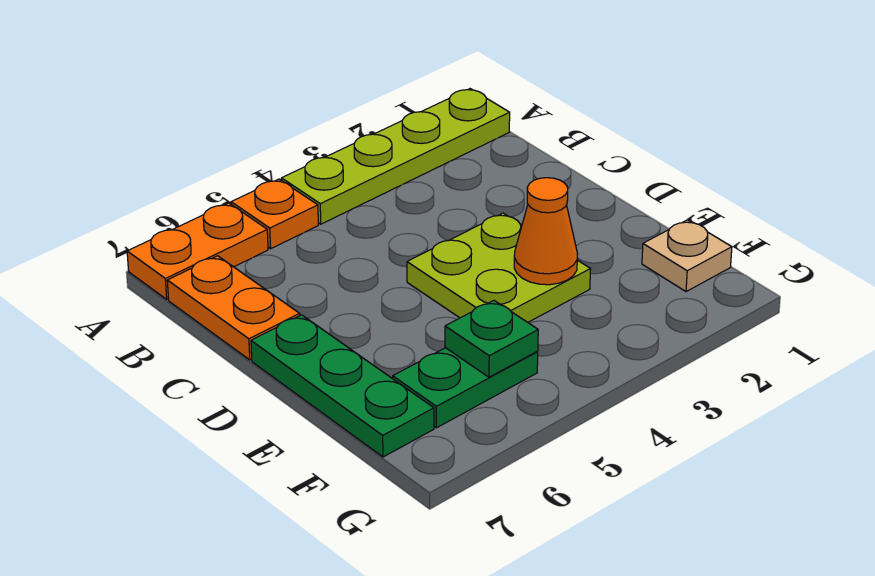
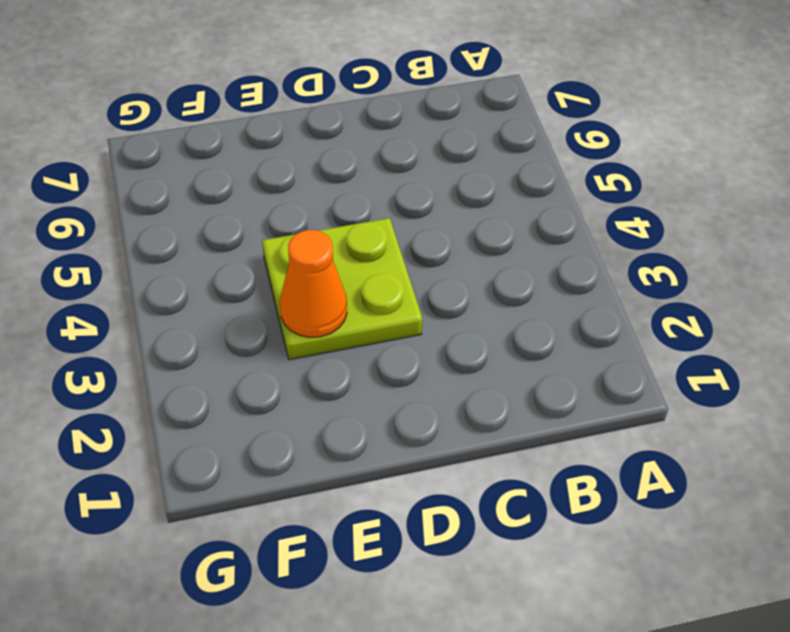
none -> lime plate A1:A4 level 1
none -> orange plate A5 level 1

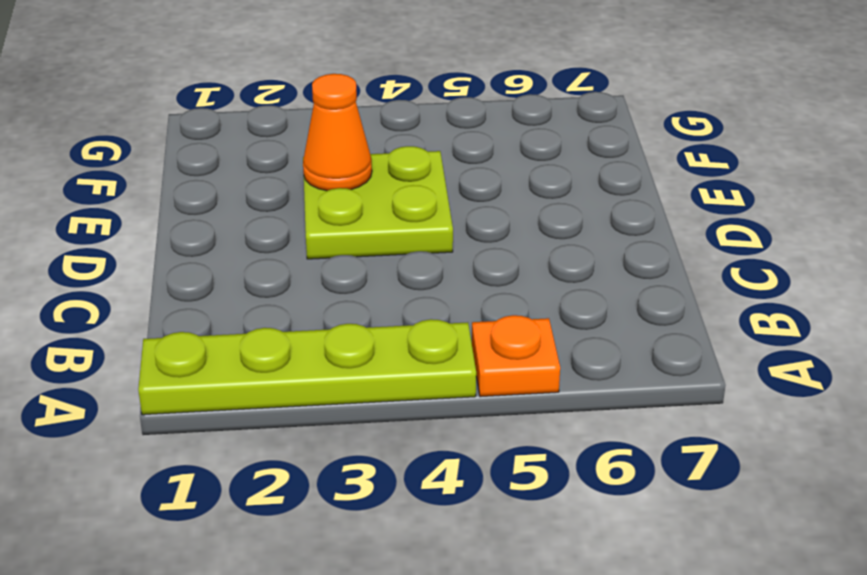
none -> orange plate A6:A7 level 1
none -> orange plate B7:C7 level 1

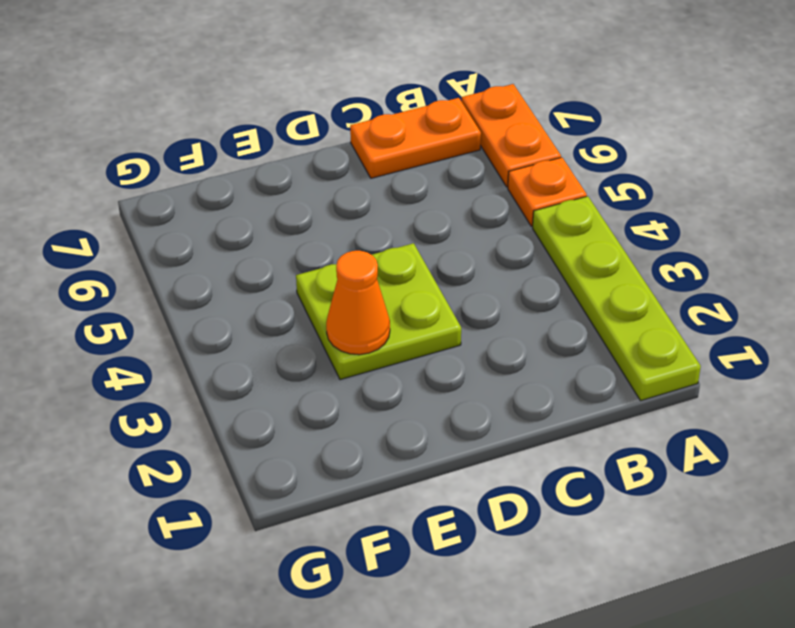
none -> green plate D7:F7 level 1
none -> tan plate F1 level 1

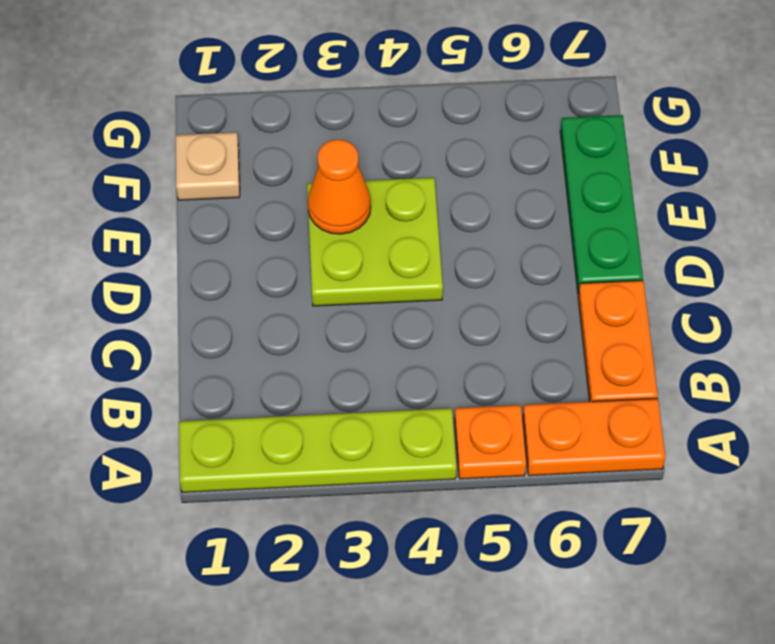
none -> green plate F5:F6 level 1
none -> green plate F5 level 2

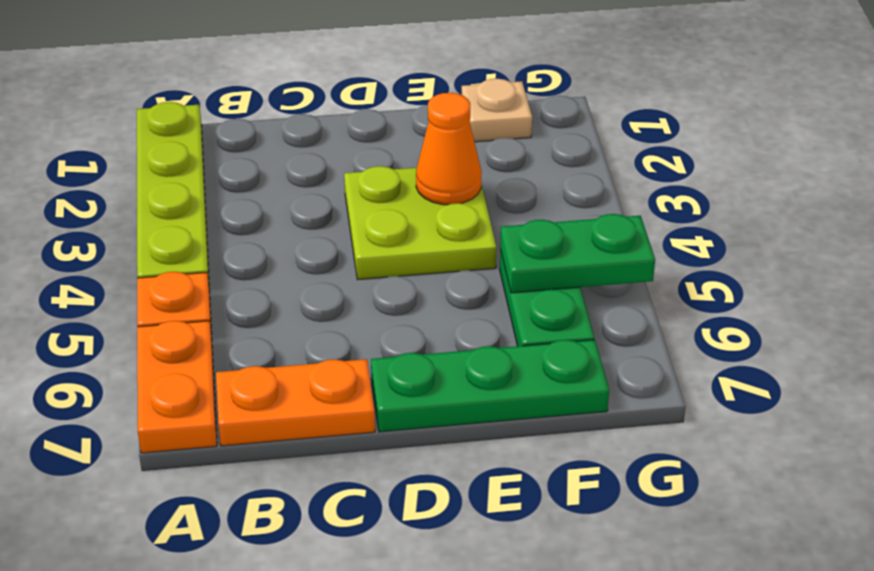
green plate F5:G5 level 2 -> green plate F5 level 2

